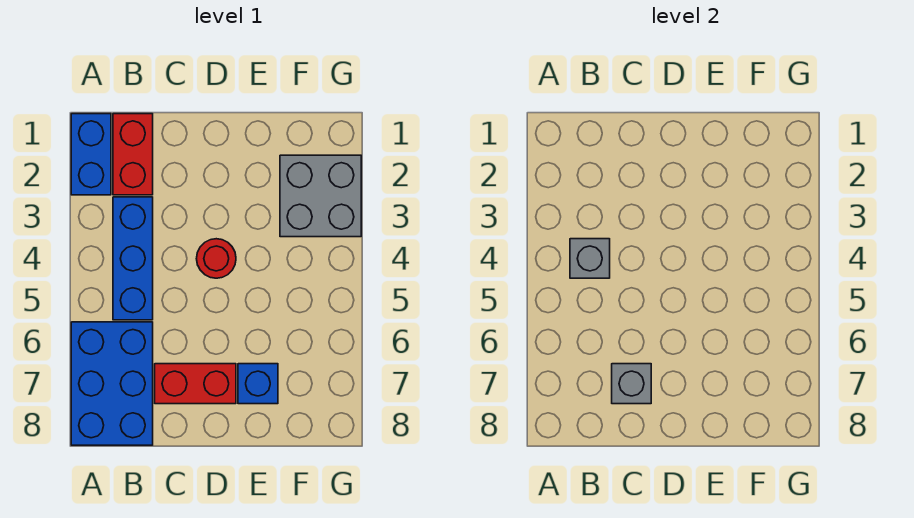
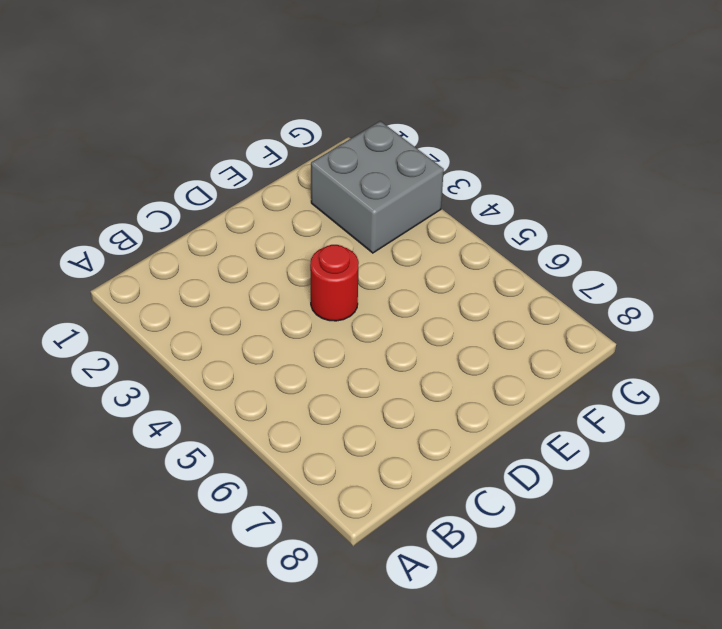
none -> blue brick A1:A2 level 1
none -> blue brick A6:B8 level 1

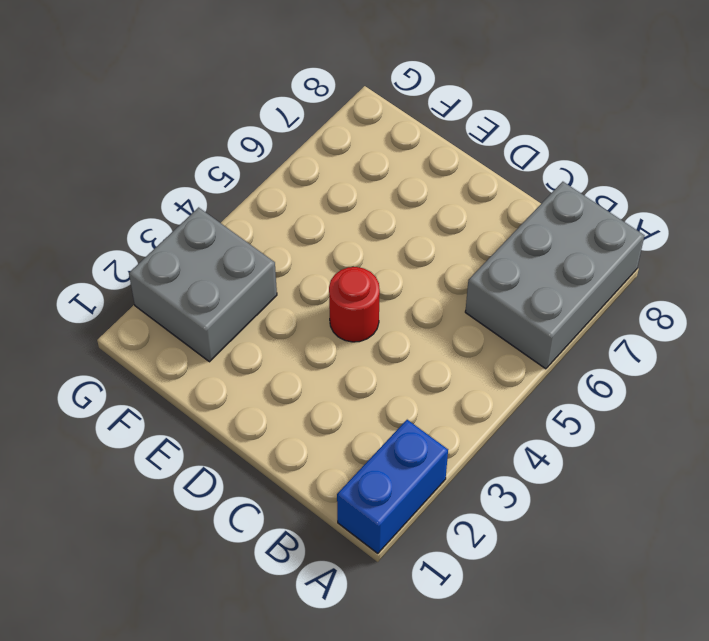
grey brick A6:B8 level 1 -> blue brick A6:B8 level 1
none -> red brick B1:B2 level 1
none -> blue brick B3:B5 level 1

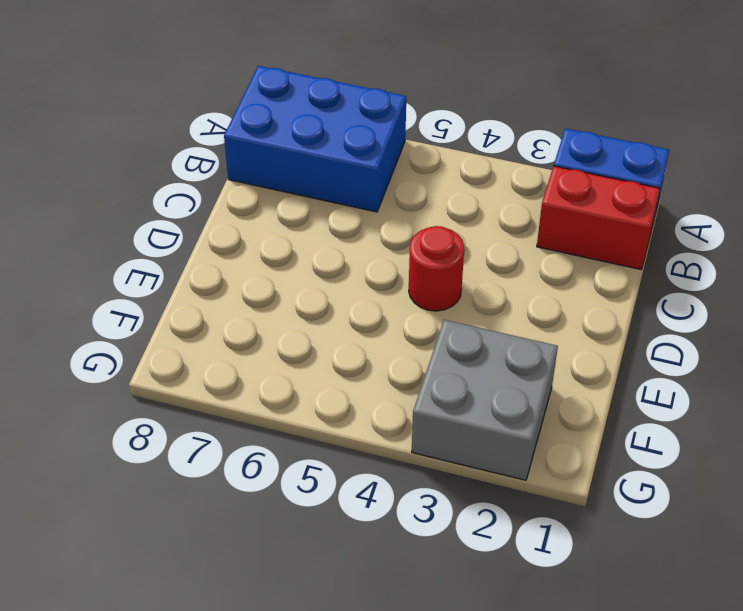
none -> blue brick B3:B5 level 1
none -> red brick C7:D7 level 1

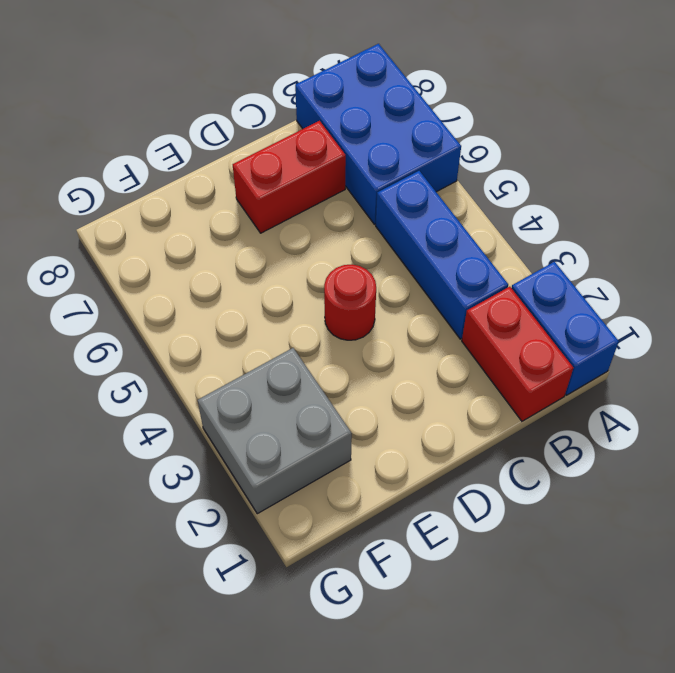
none -> blue brick E7 level 1
none -> grey brick B4 level 2

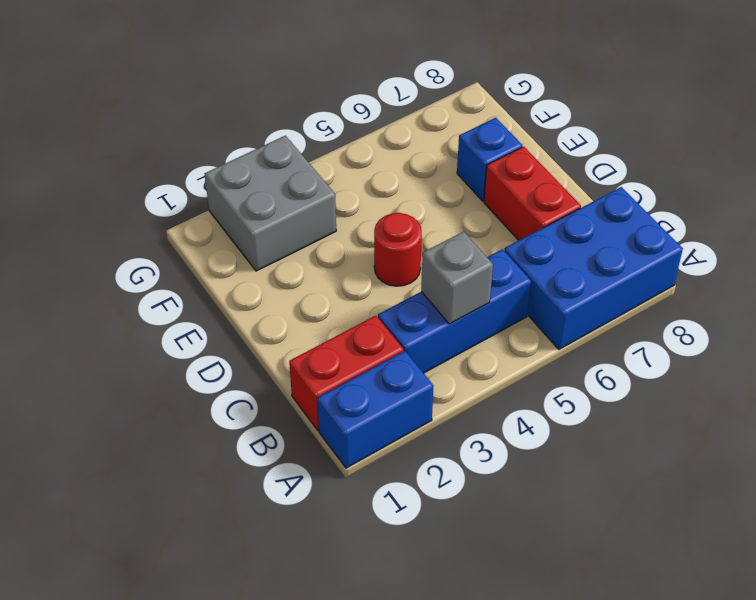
none -> grey brick C7 level 2

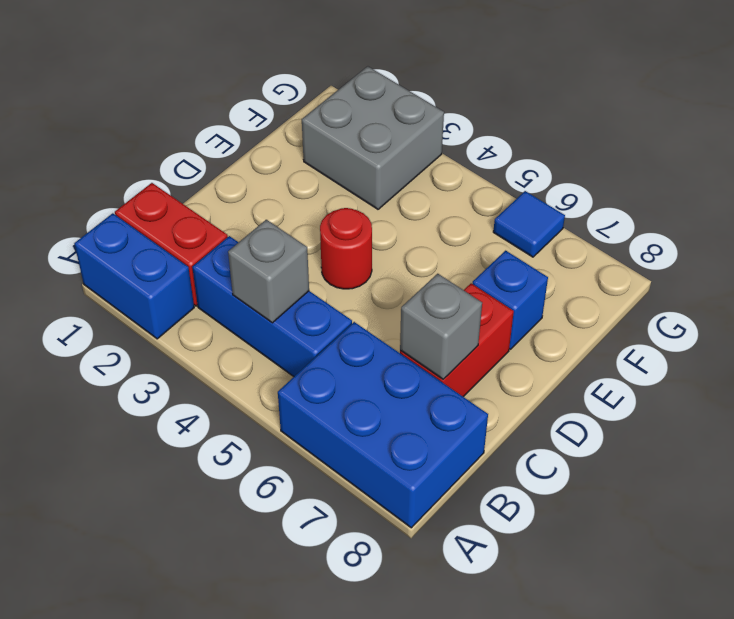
blue tile G6 level 1 -> none

